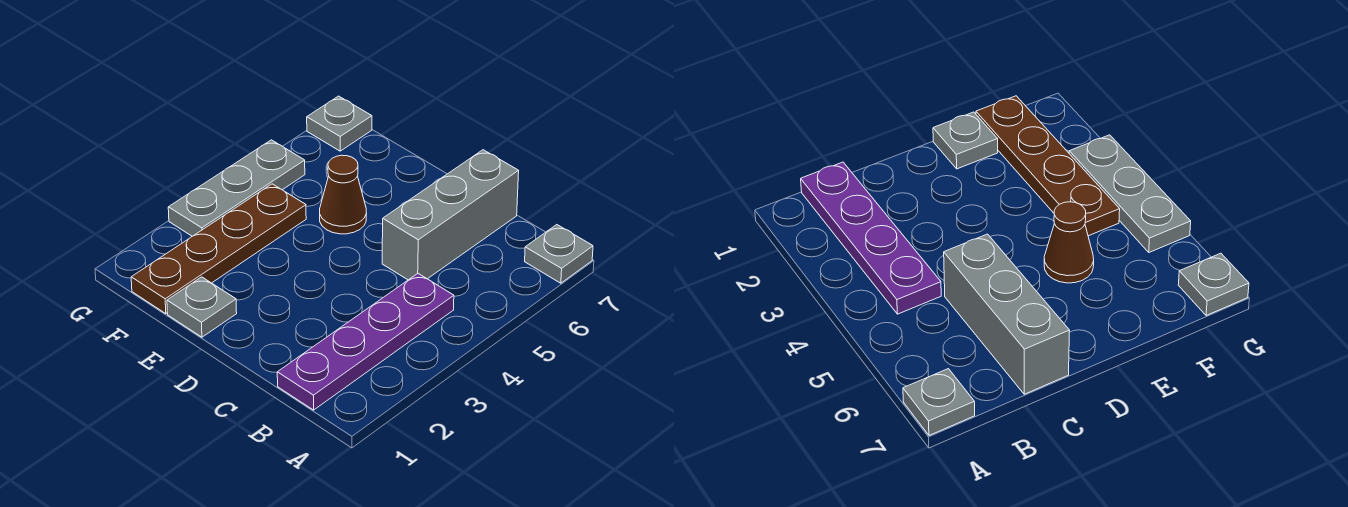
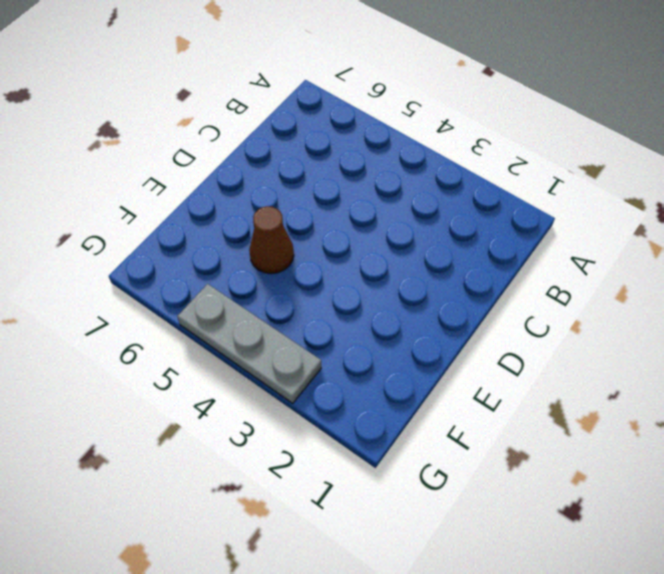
none -> grey plate A7 level 1
none -> purple plate B1:B4 level 1

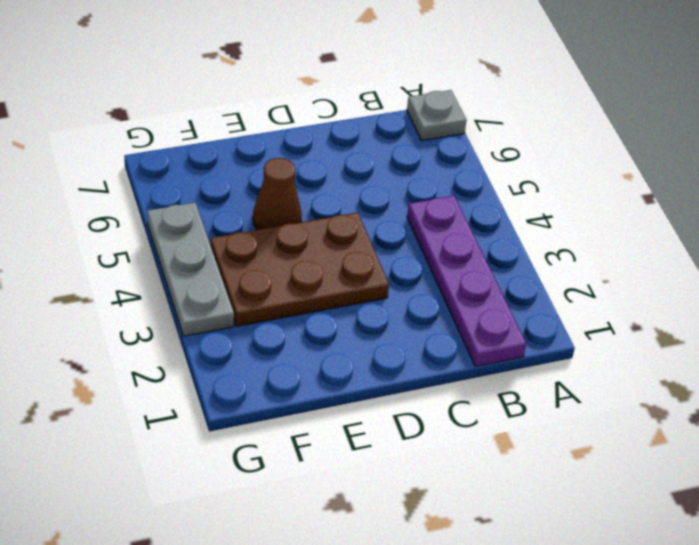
brown plate D3:F4 level 1 -> brown plate F1:F4 level 1
none -> grey brick C5:C7 level 1
none -> grey plate E1 level 1

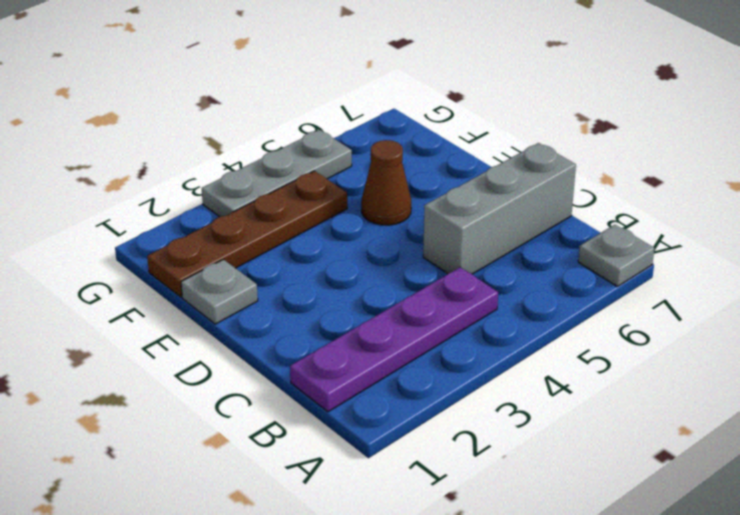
none -> grey plate G7 level 1

